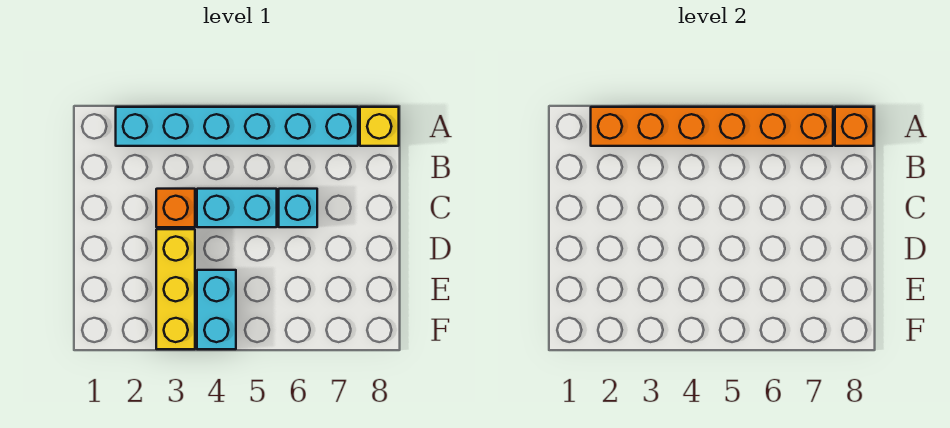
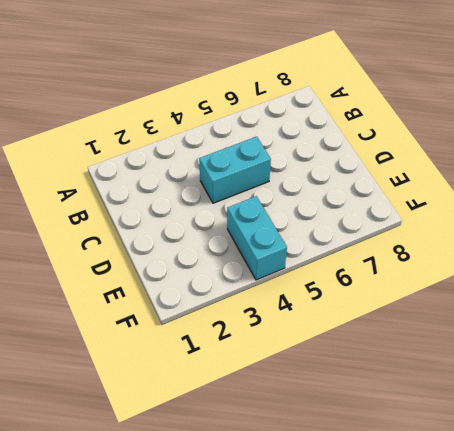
none -> cyan brick A2:A7 level 1
none -> yellow brick A8 level 1

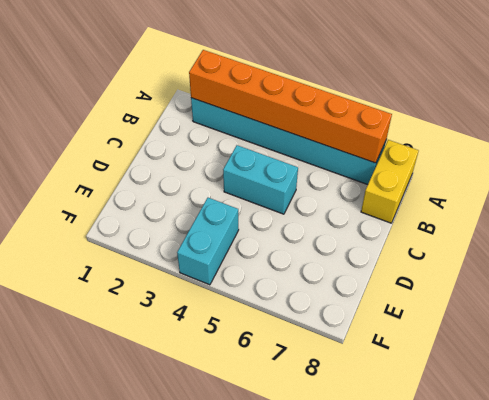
yellow brick A8:B8 level 1 -> yellow brick A8 level 1
none -> orange brick C3 level 1
none -> cyan brick C6 level 1

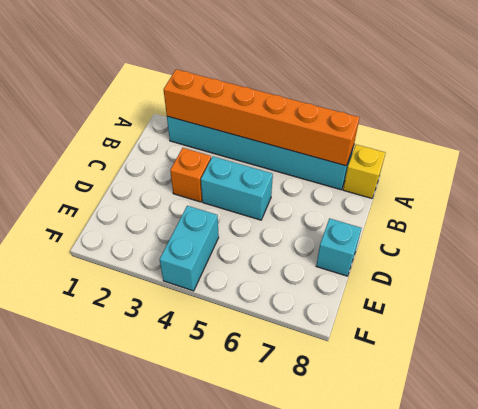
cyan brick D8 level 1 -> cyan brick C6 level 1
none -> yellow brick D3:F3 level 1
none -> orange brick A8 level 2

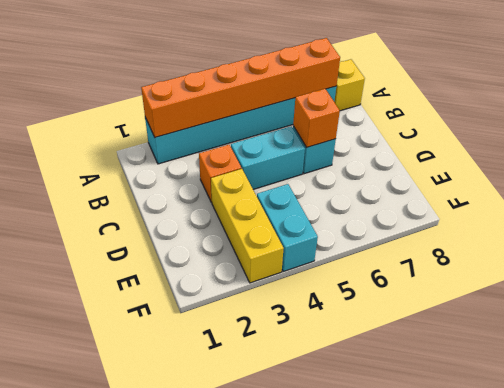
orange brick C6 level 2 -> orange brick A8 level 2

